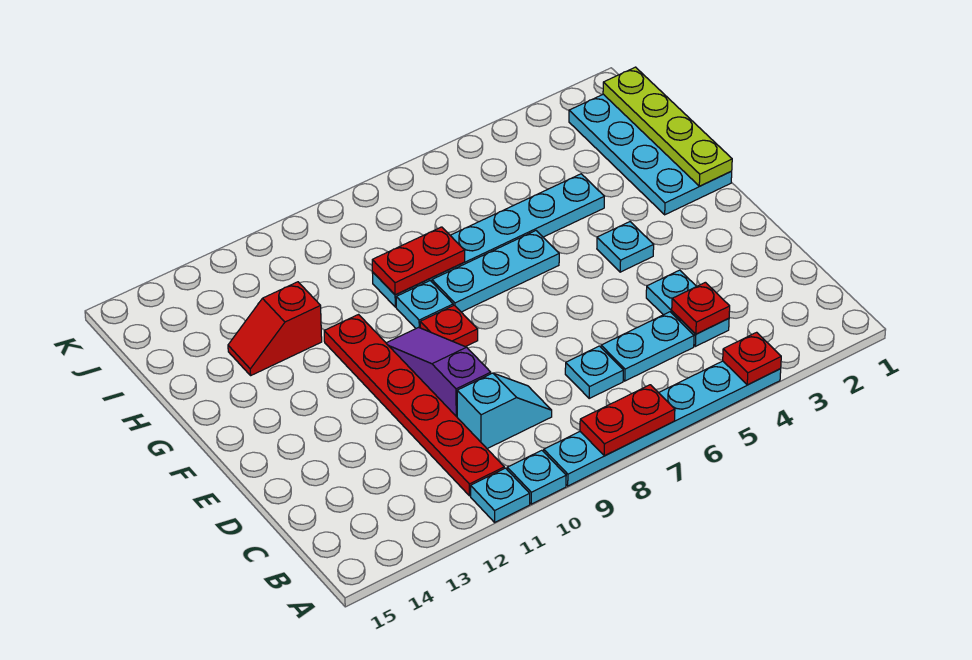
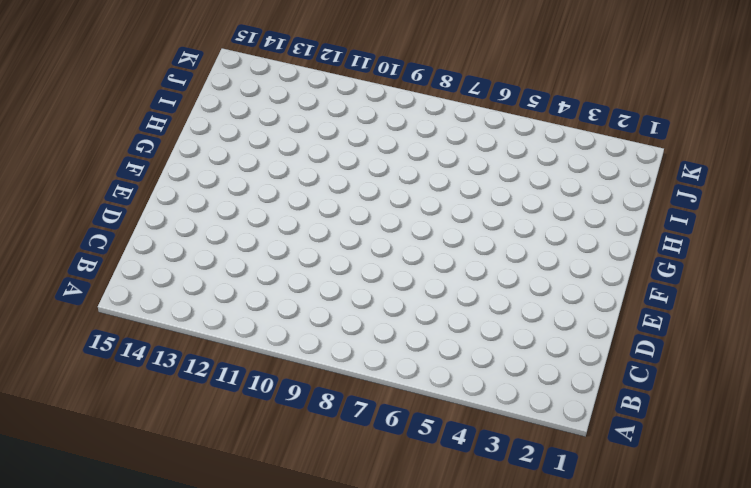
none -> cyan plate A4:A9 level 1
none -> cyan plate A10 level 1
none -> cyan plate A11 level 1

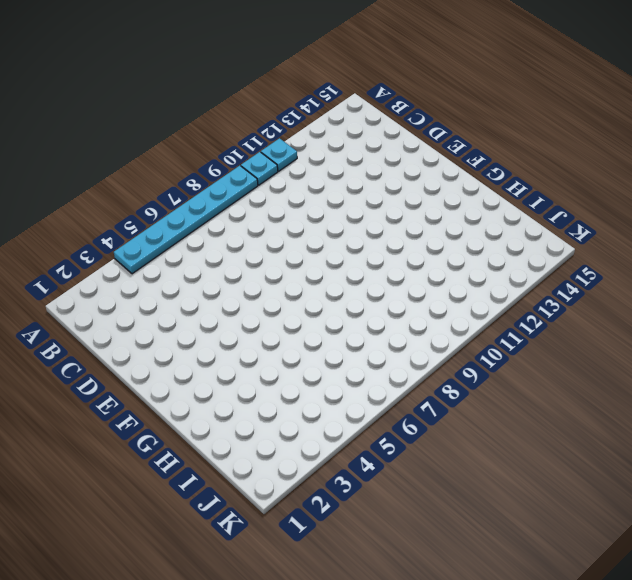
none -> red plate B11:G11 level 1
none -> cyan plate C4:D4 level 1
none -> cyan plate C5:C6 level 1

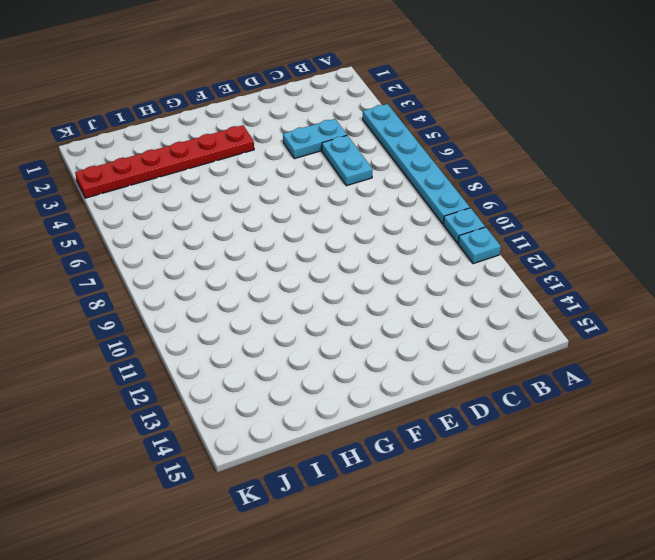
red plate F3:K3 level 1 -> red plate B11:G11 level 1
none -> cyan plate C7 level 1
none -> cyan slope C9:C10 level 1 top 10
none -> purple slope D10:F10 level 1 top D

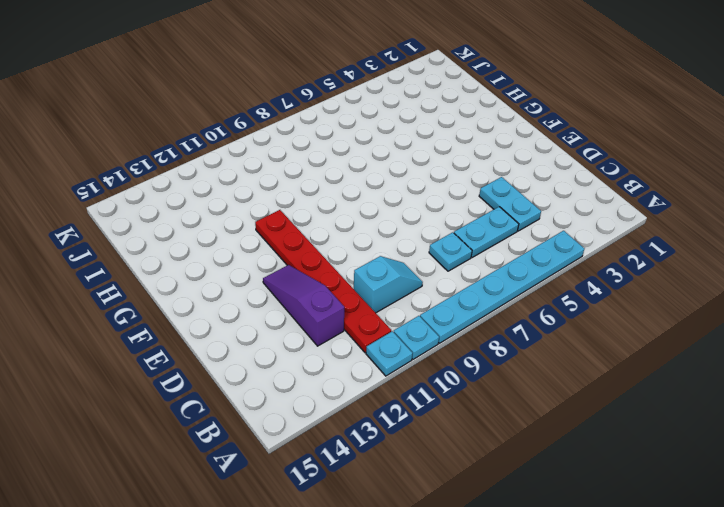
purple slope C12:E12 level 1 top C -> purple slope D10:F10 level 1 top D
none -> cyan plate F4 level 1
none -> red plate F9 level 1
none -> cyan plate G1:J2 level 1

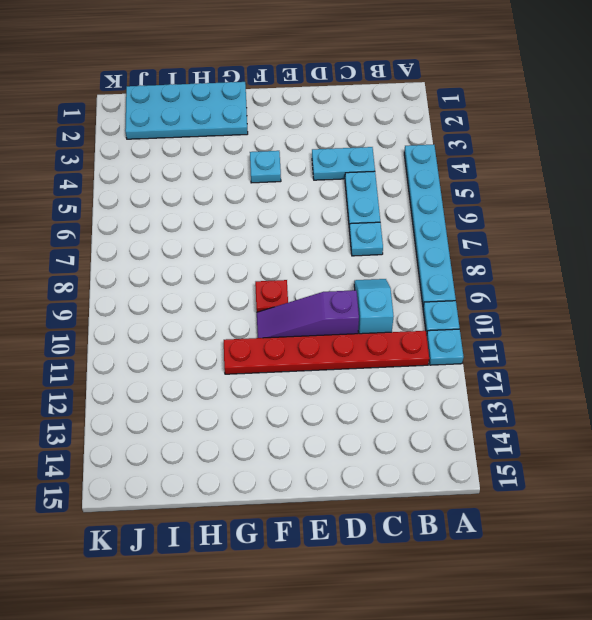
none -> cyan plate G6:G8 level 1
none -> cyan plate G9 level 1
none -> cyan plate H4:H9 level 1

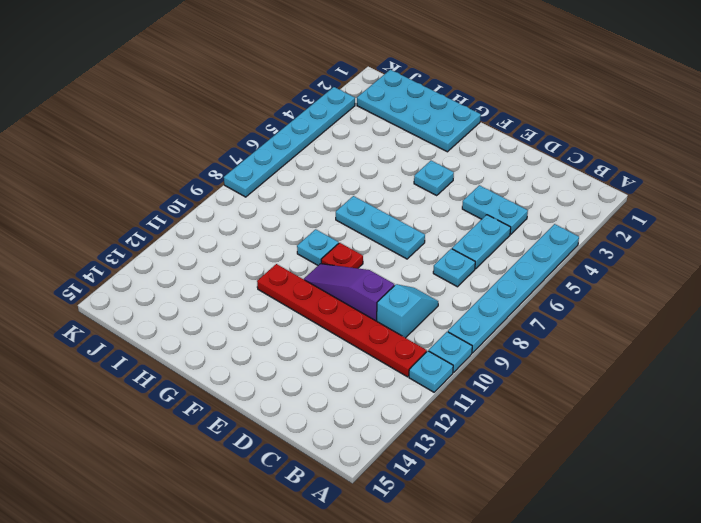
cyan plate E7:G7 level 1 -> cyan plate G6:G8 level 1
cyan plate K3:K8 level 1 -> cyan plate H4:H9 level 1
none -> red slope H12:H13 level 1 top 12
none -> red plate A4 level 2
none -> red plate A7:A8 level 2

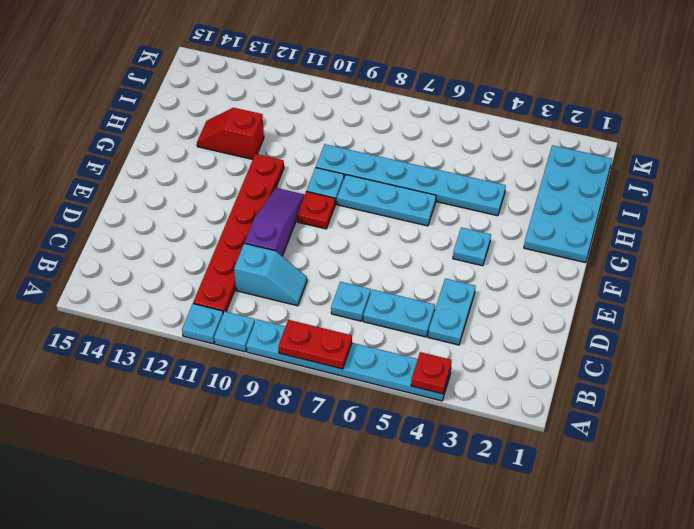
none -> red plate C4 level 2
none -> lime plate G1:J1 level 2
none -> red plate H8:H9 level 2

